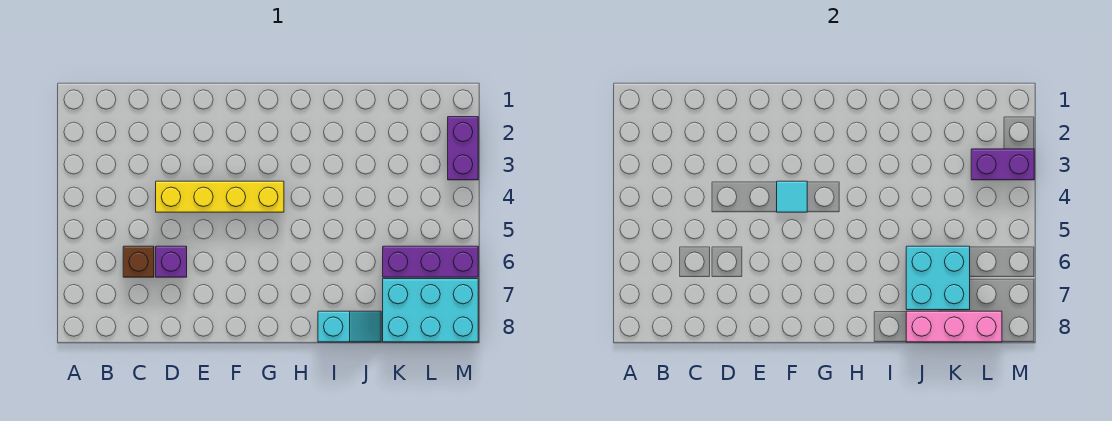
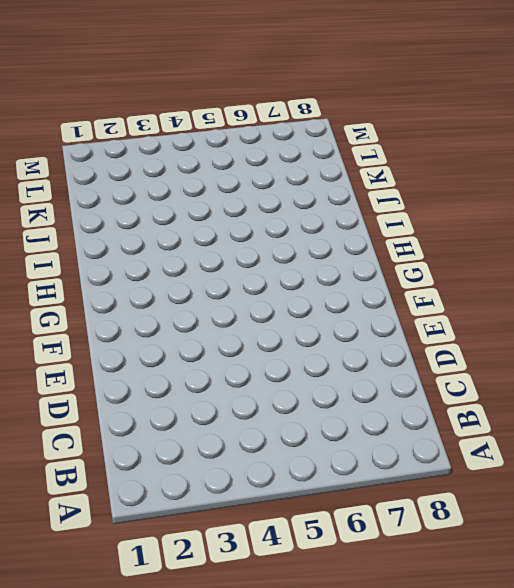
none -> brown brick C6 level 1
none -> yellow brick D4:G4 level 1

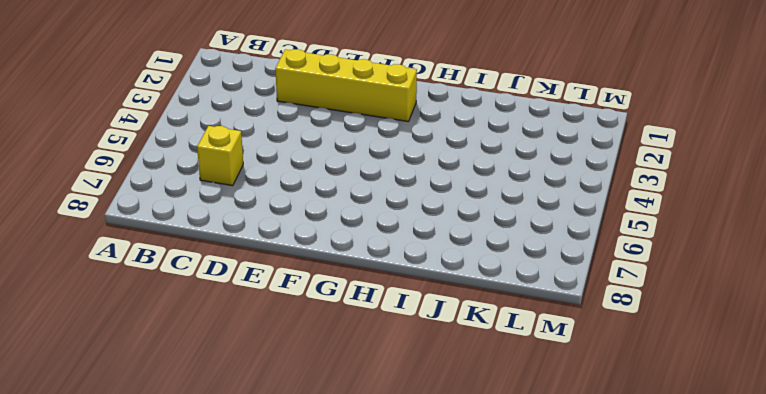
yellow brick C6 level 1 -> brown brick C6 level 1
yellow brick D2:G2 level 1 -> yellow brick D4:G4 level 1
none -> purple brick D6 level 1
none -> cyan slope I8:J8 level 1 top I

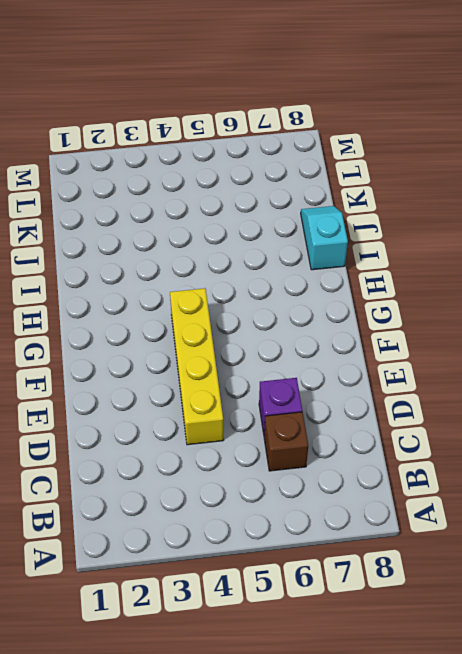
none -> purple brick K6:M6 level 1
none -> cyan brick K7:M8 level 1

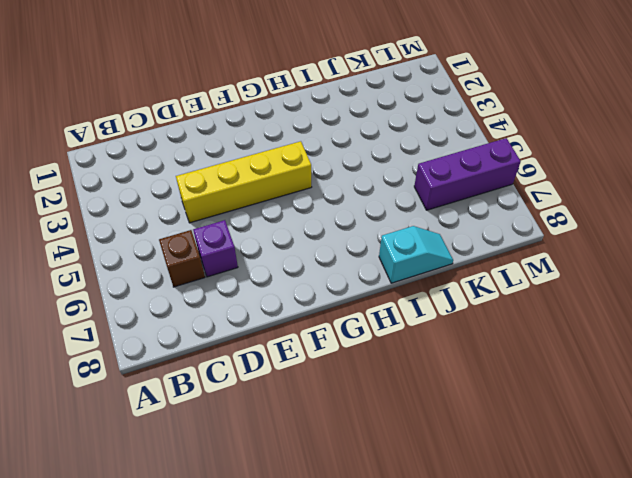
none -> cyan brick K7:M8 level 1
none -> purple brick M2:M3 level 1

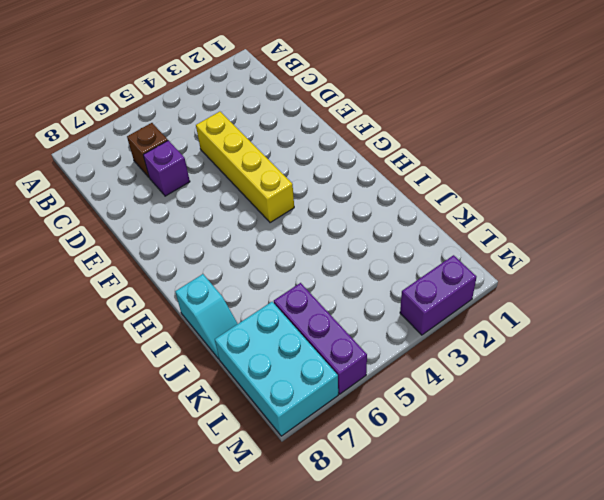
none -> cyan tile F4 level 2
none -> cyan brick J6:K7 level 2

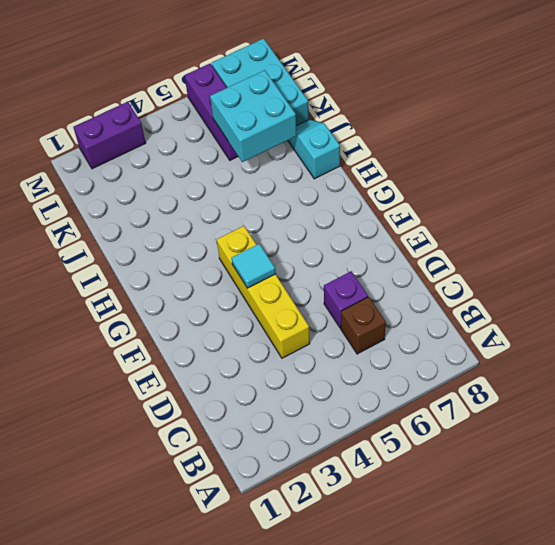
none -> pink brick J8:L8 level 2
none -> purple brick L3:M3 level 2

